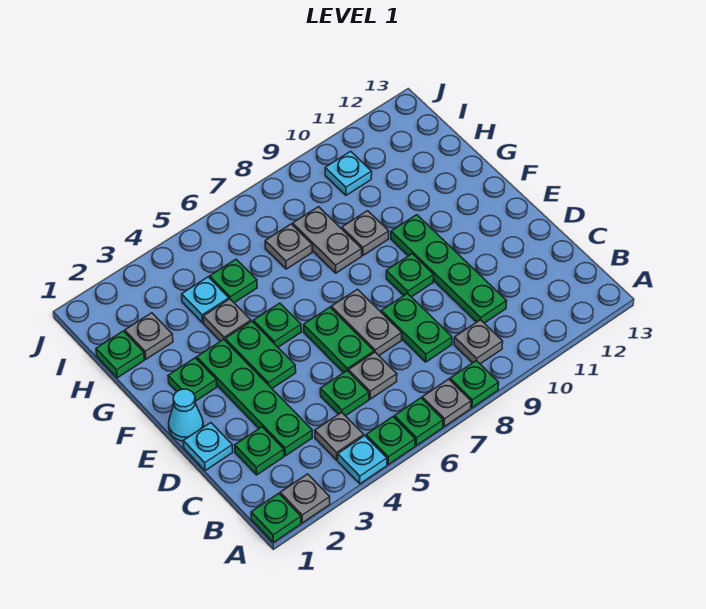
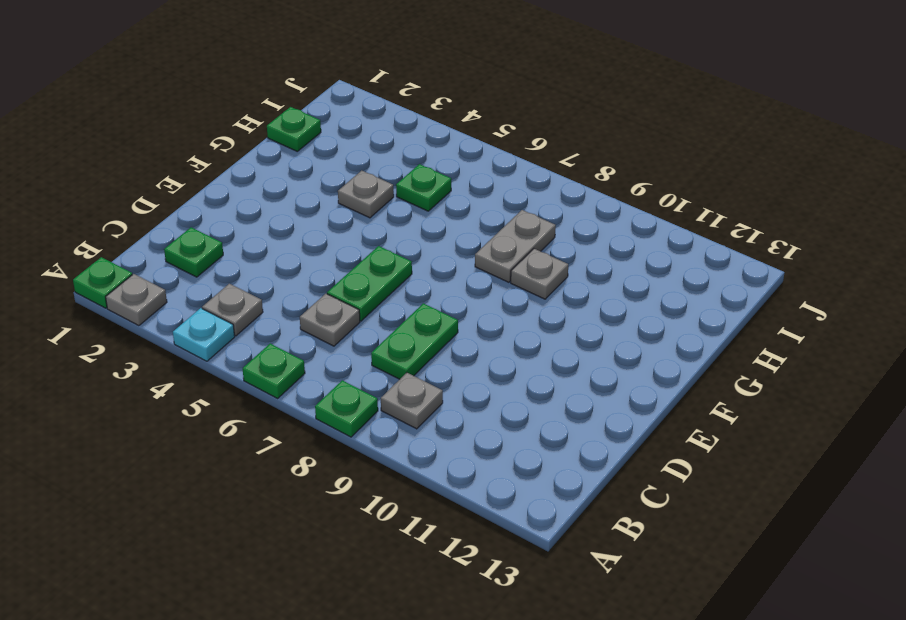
none -> green plate A5 level 1
none -> grey plate A7 level 1
none -> green plate C3:F3 level 1
none -> green plate C5 level 1

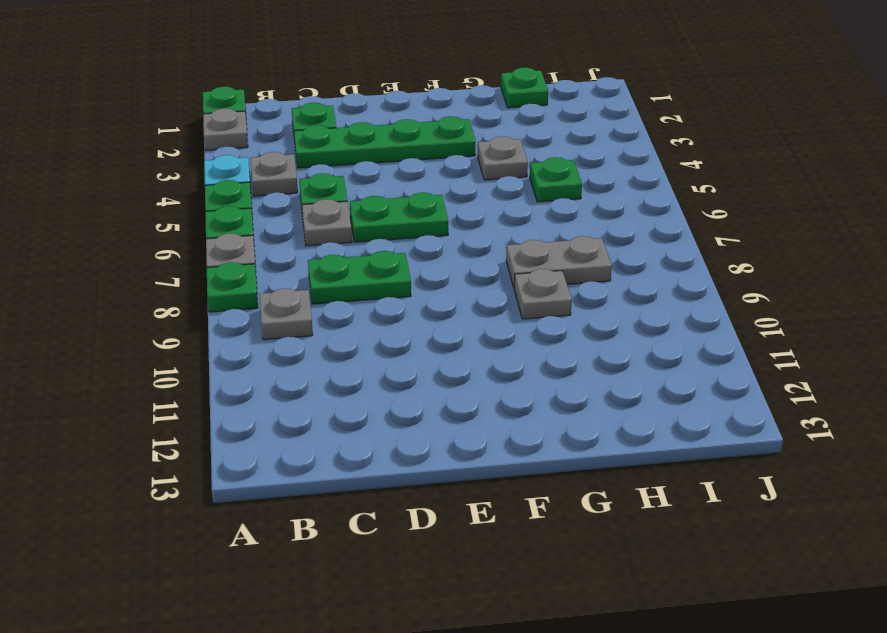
none -> green plate C10:F10 level 1
none -> cyan plate D1 level 1
none -> grey plate D7:E7 level 1
none -> cyan cone E1 level 1

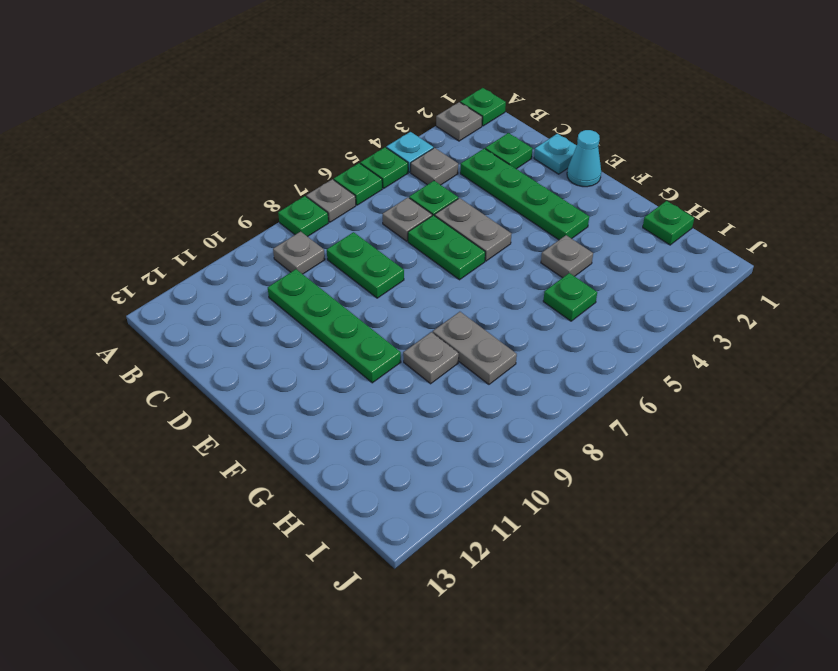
grey plate D5:E5 level 1 -> grey plate D7:E7 level 1
none -> green plate E4:F4 level 1
none -> green plate E9 level 1
none -> green plate F2 level 1
none -> green plate F5 level 1

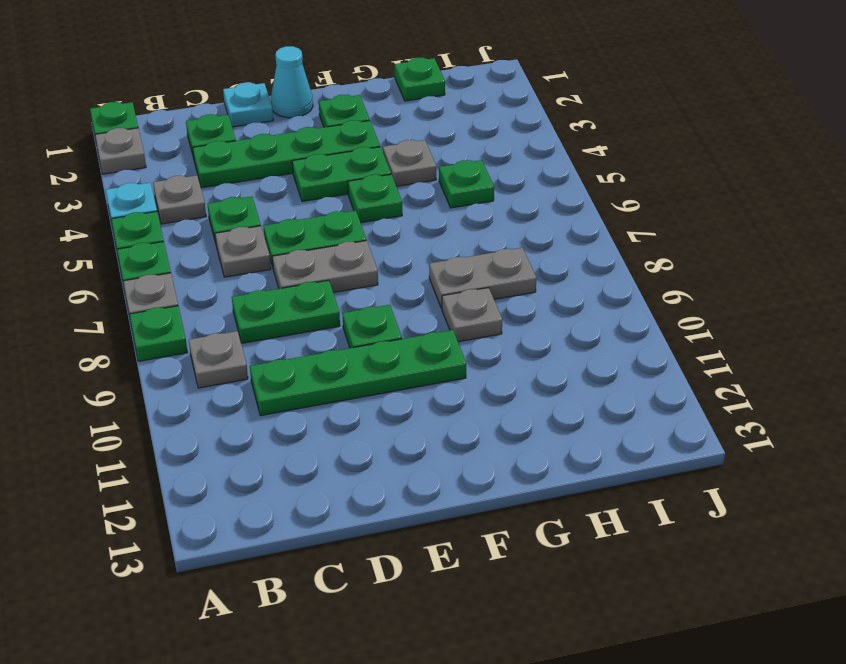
none -> grey plate H2 level 1
none -> cyan plate H4 level 1
none -> grey plate H7 level 1
none -> cyan plate I10 level 1

